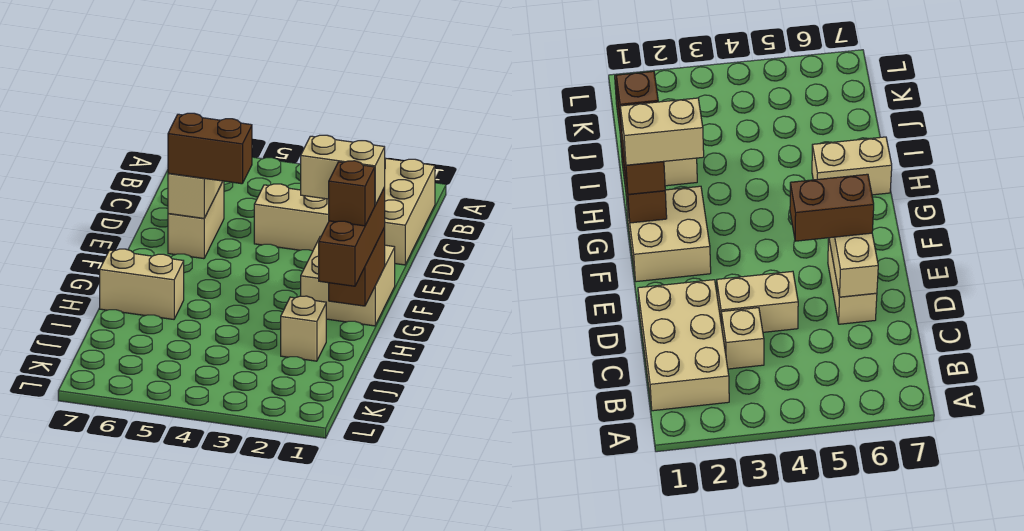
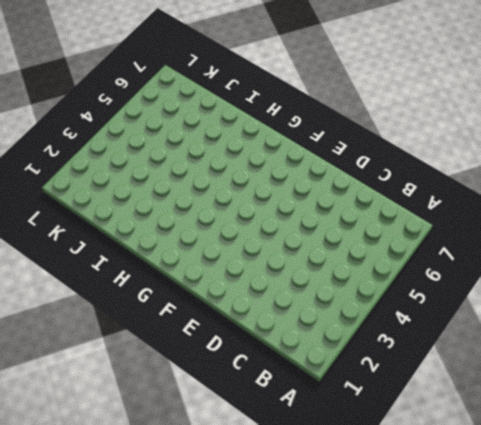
none -> tan brick B1:D2 level 1
none -> tan brick C3 level 1
none -> tan brick D3:D4 level 1

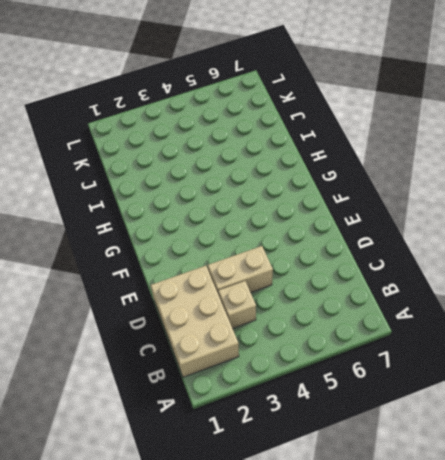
none -> tan brick D6:E6 level 1
none -> tan brick F1:G2 level 1
none -> tan brick H6:H7 level 1

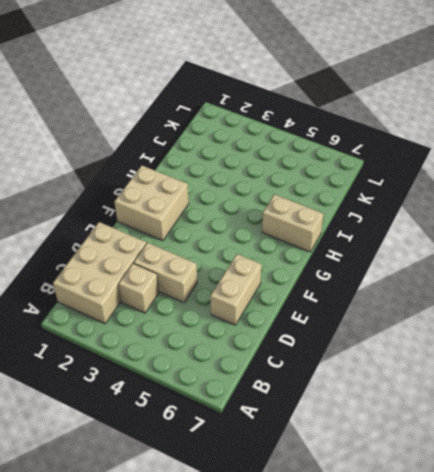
none -> tan brick I2 level 1
none -> tan brick D6:E6 level 2
none -> brown brick G1:H1 level 2

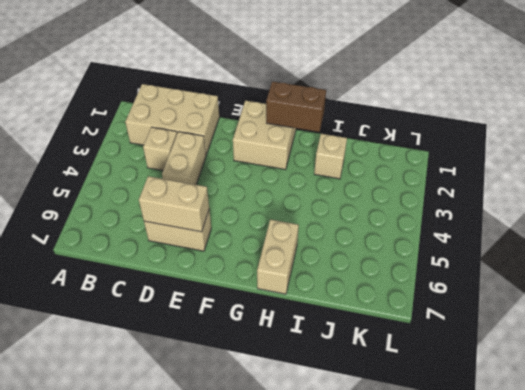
none -> brown brick E5:E6 level 3
none -> brown brick G1:I1 level 3
none -> tan brick G1:G2 level 4

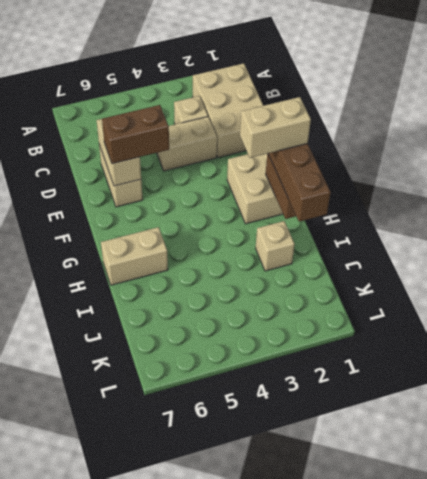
none -> brown brick H1 level 4

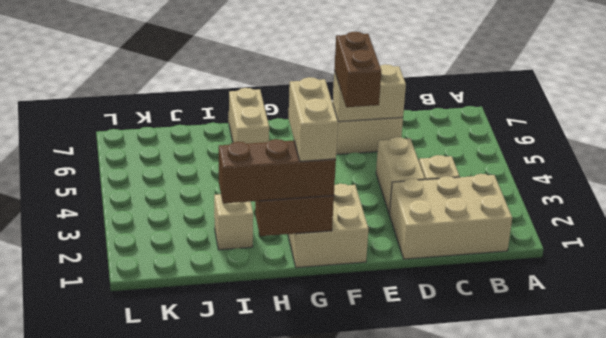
none -> brown brick H1 level 4

